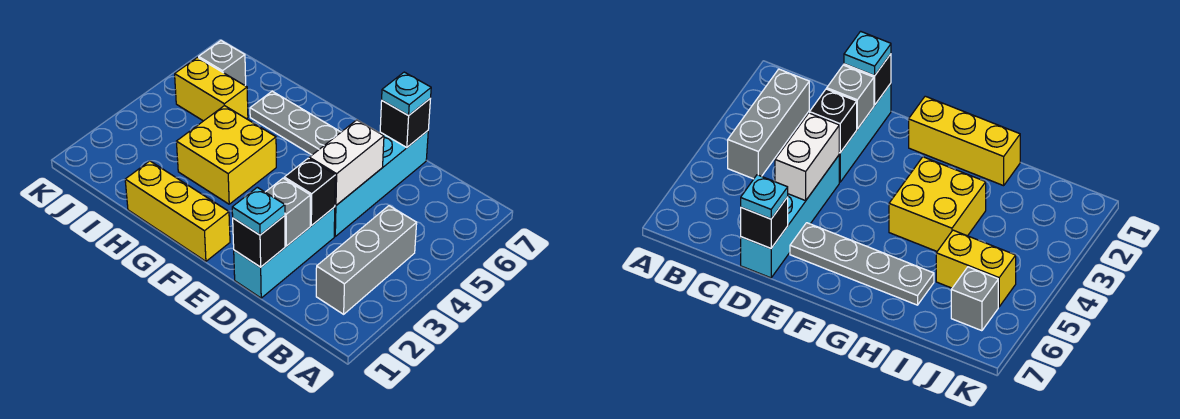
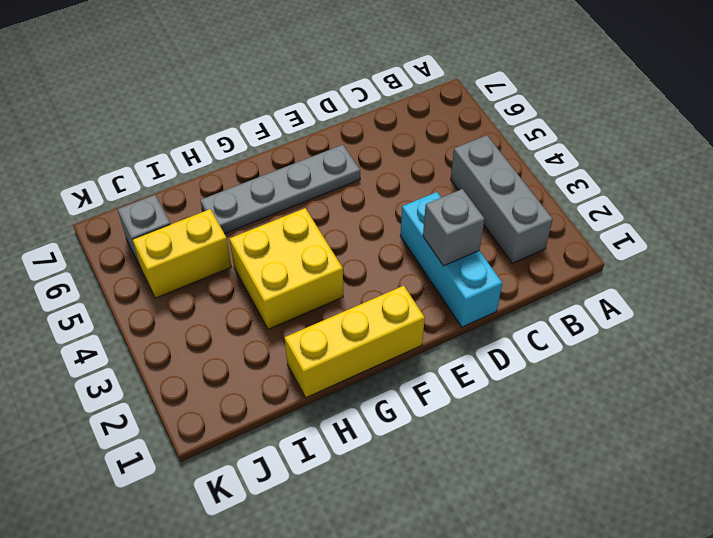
none -> cyan brick D4:D7 level 1
none -> black brick D1 level 2
none -> black brick D3 level 2

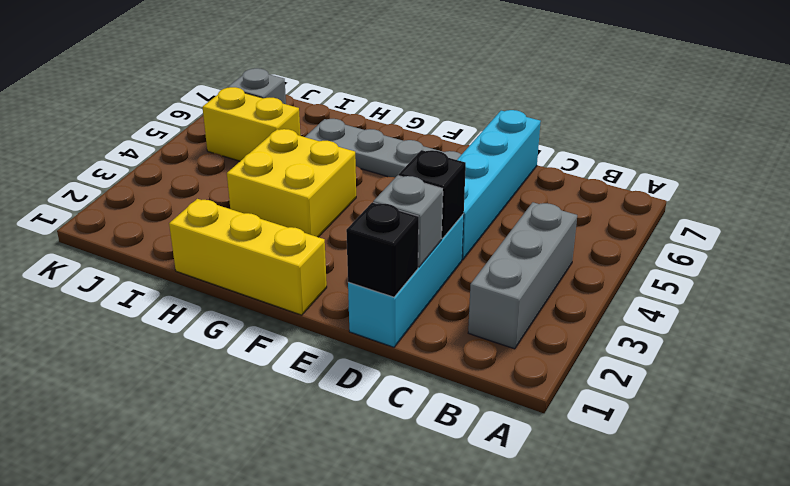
none -> white brick D4:D5 level 2
none -> black brick D7 level 2
none -> cyan plate D1 level 3

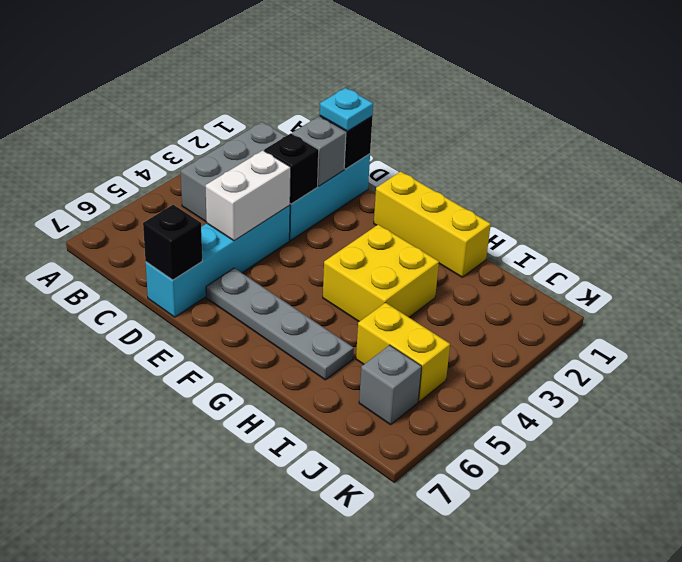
none -> cyan plate D7 level 3

